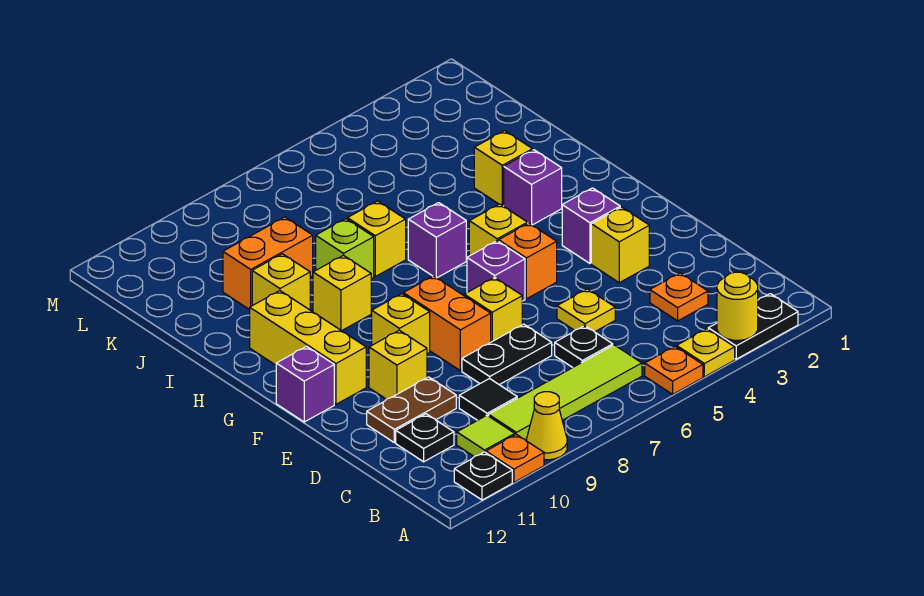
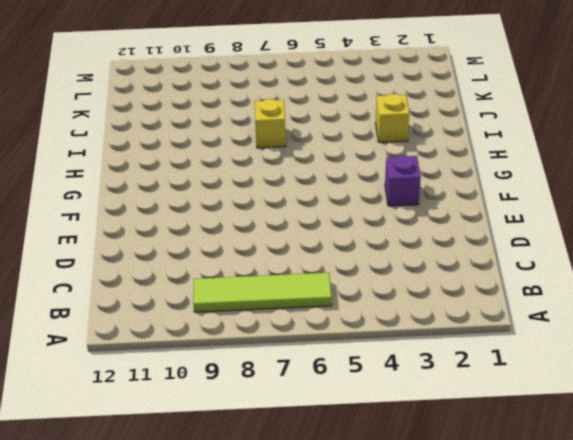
none -> black plate A2:A3 level 1
none -> yellow plate A4 level 1
none -> orange plate A5 level 1
none -> yellow cone A9 level 1

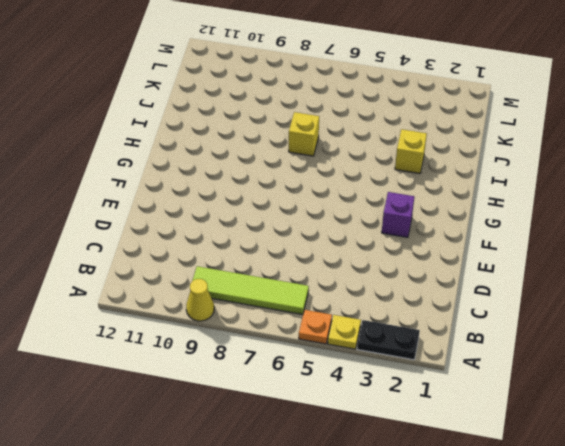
none -> orange plate A10 level 1
none -> black plate A11 level 1
none -> lime tile B10 level 1
none -> orange plate C3 level 1

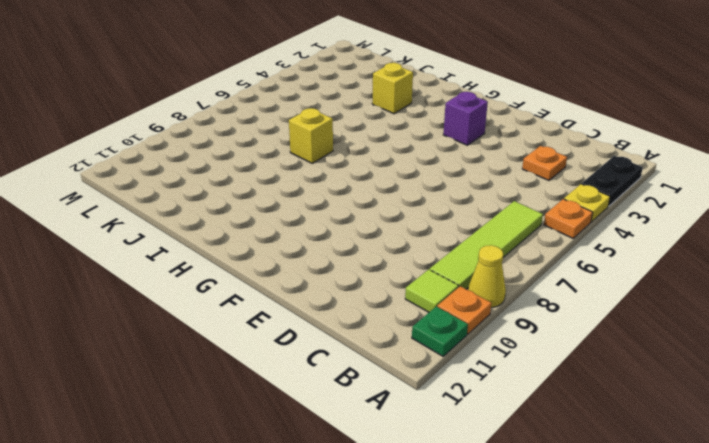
green plate A11 level 1 -> black plate A11 level 1
none -> black plate C6 level 1
none -> black tile C9 level 1
none -> black plate C11 level 1
none -> yellow plate D5 level 1

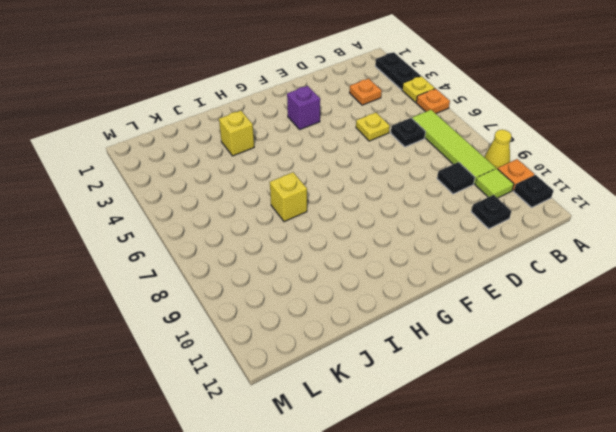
none -> black plate D7:D8 level 1
none -> brown plate D10:D11 level 1
none -> yellow brick E3 level 1
none -> yellow brick E7 level 1

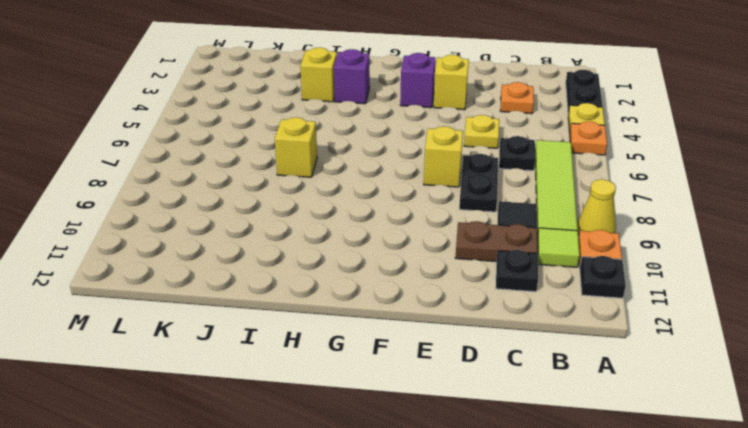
brown plate C10:D10 level 1 -> brown plate D10:D11 level 1
none -> orange brick E8:F8 level 1
none -> yellow brick E10 level 1
none -> orange brick F5 level 1
none -> purple brick F6 level 1

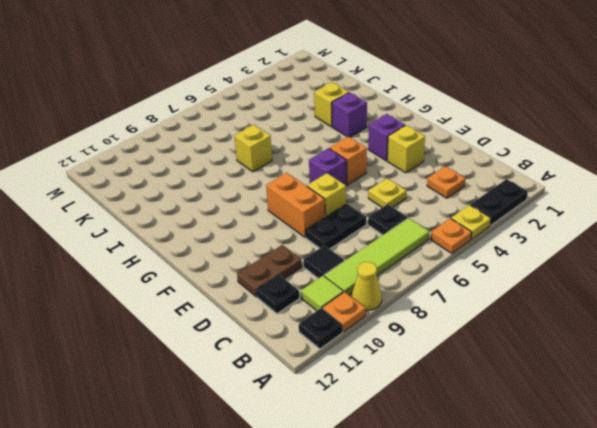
none -> yellow brick E10 level 1
none -> yellow brick F9 level 1
none -> yellow brick F11:H11 level 1
none -> purple brick F12 level 1

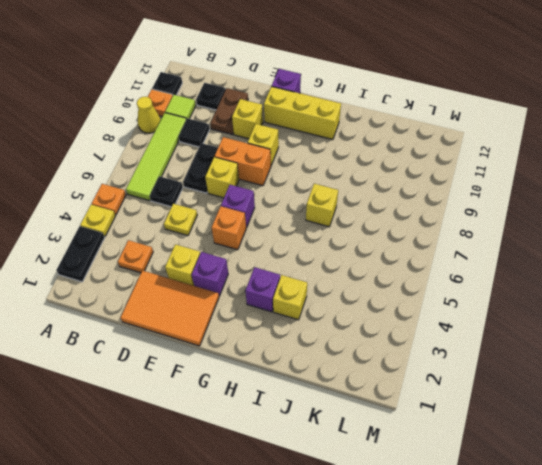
orange tile D1:F2 level 1 -> none
none -> yellow brick G5 level 1
none -> purple brick H6 level 1
none -> yellow brick H9 level 1
none -> lime brick I8 level 1

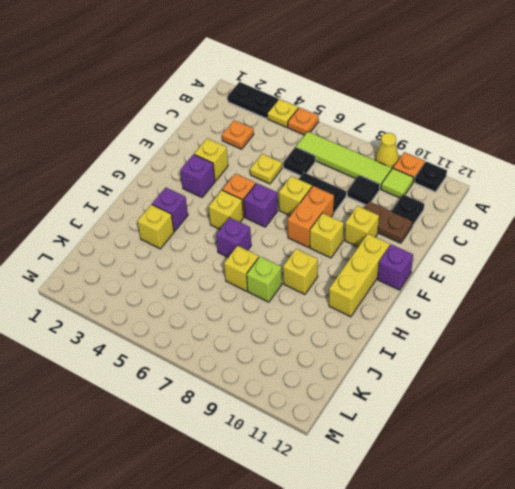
none -> yellow brick I10 level 1
none -> orange brick J9:J10 level 1
none -> yellow round brick A3 level 2

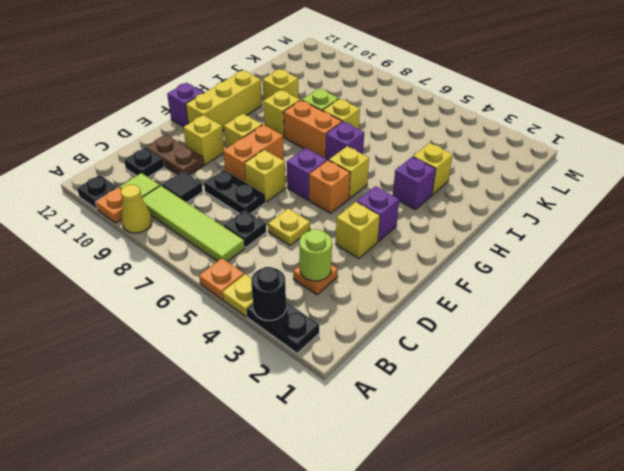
black round brick A3 level 2 -> yellow round brick A3 level 2
lime round brick C3 level 2 -> none
orange brick H7:H8 level 1 -> orange brick J9:J10 level 1

